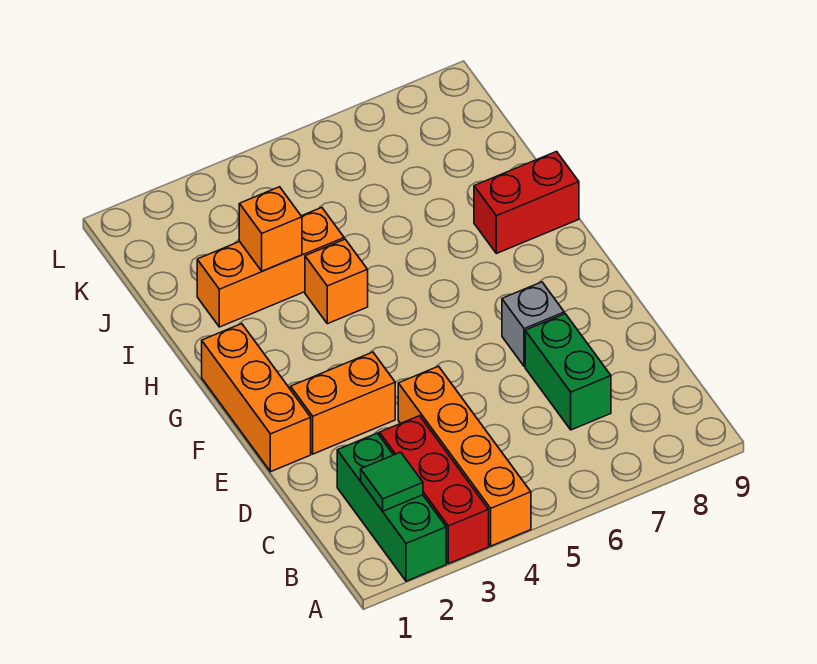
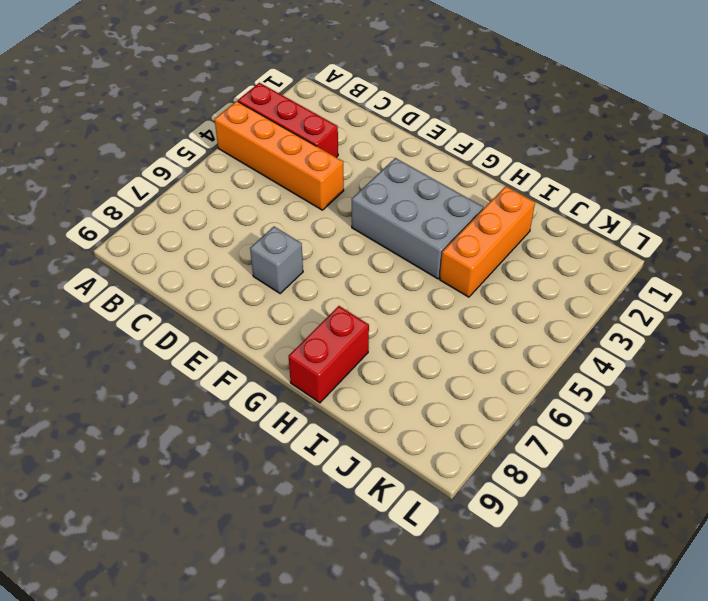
grey brick F3:H4 level 1 -> orange brick H4 level 1
none -> green brick A2:C2 level 1
none -> green brick C7:D7 level 1
none -> orange brick E1:G1 level 1

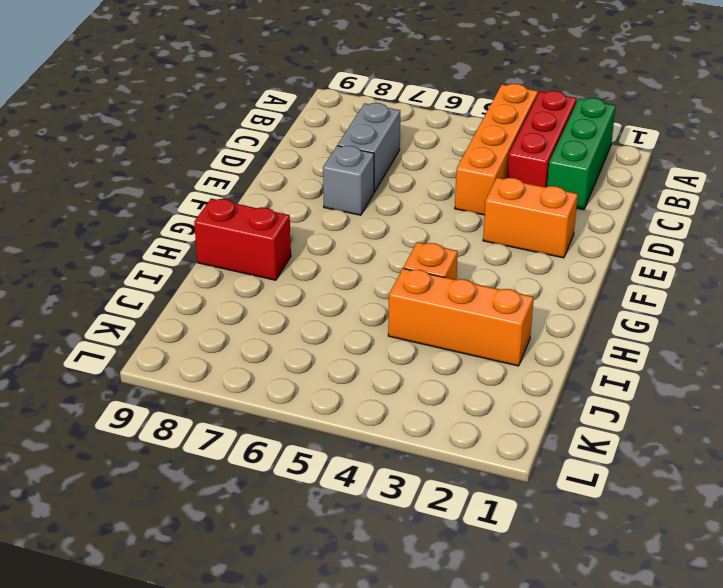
grey brick C7:D7 level 1 -> green brick C7:D7 level 1
none -> orange brick E1:G1 level 1
none -> green tile B2 level 2
none -> orange brick I3 level 2

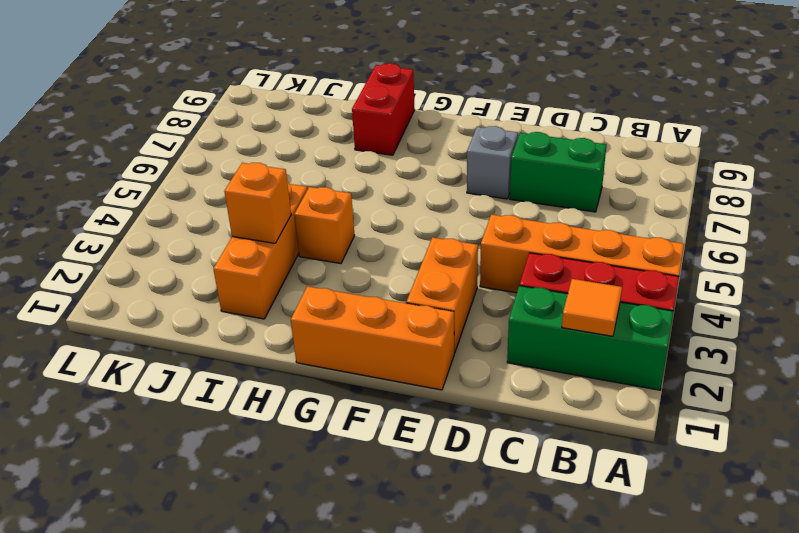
orange tile B2 level 2 -> green tile B2 level 2

